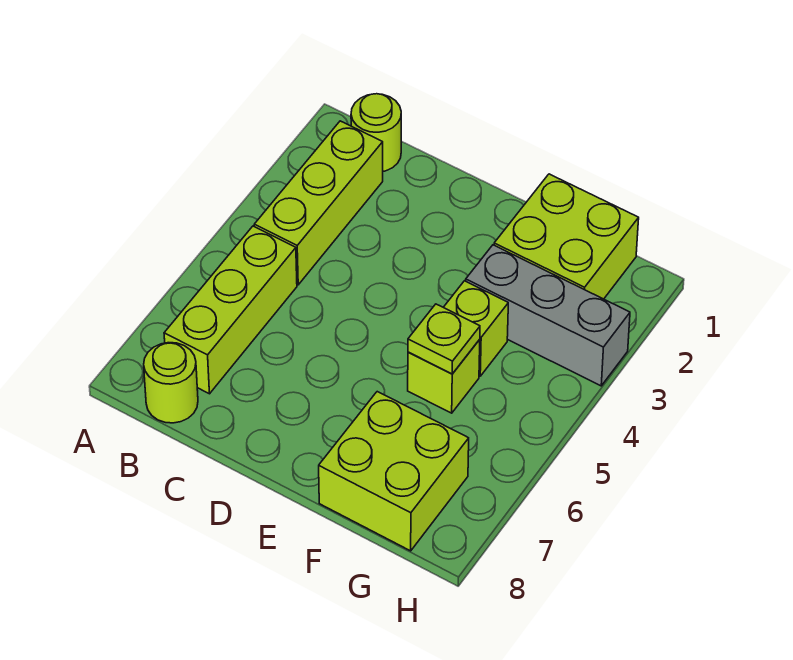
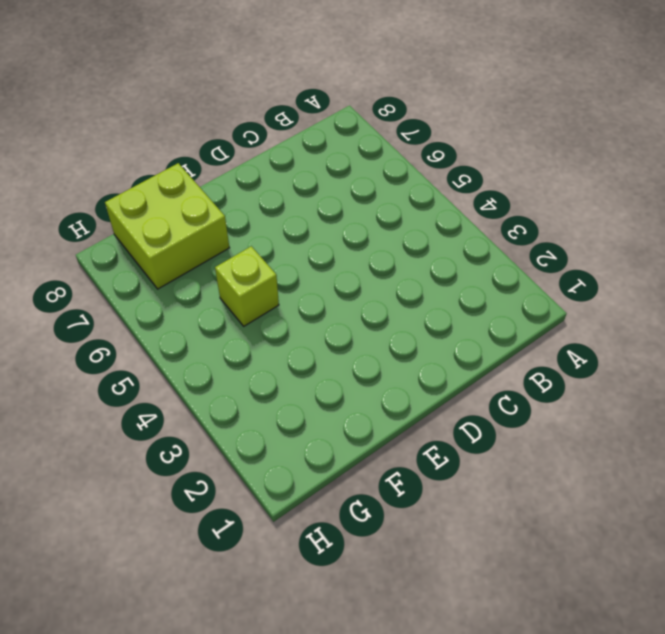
none -> lime round brick B1 level 1
none -> lime brick B2:B4 level 1

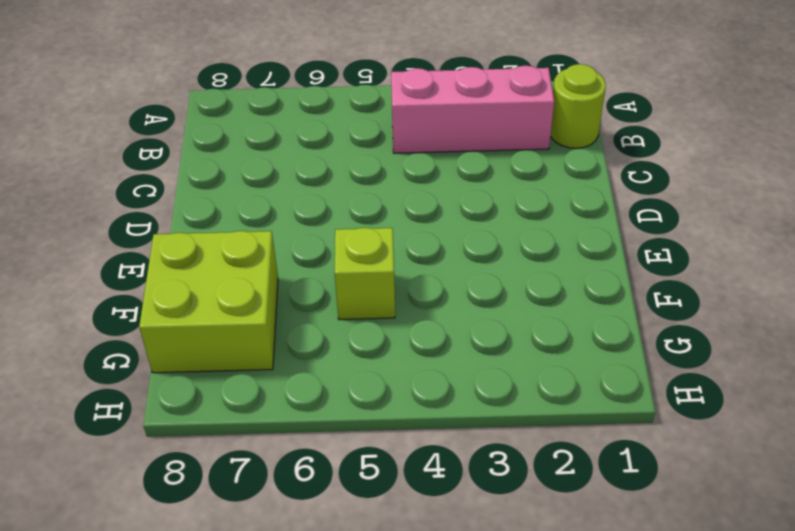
pink brick B2:B4 level 1 -> lime brick B2:B4 level 1
none -> lime brick B5:B7 level 1
none -> lime round brick B8 level 1

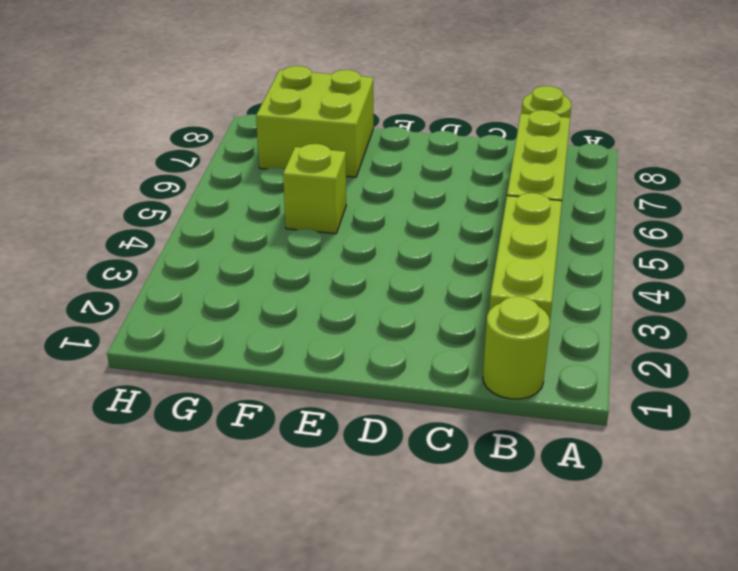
none -> lime brick F1:G2 level 1
none -> grey brick F3:H3 level 1

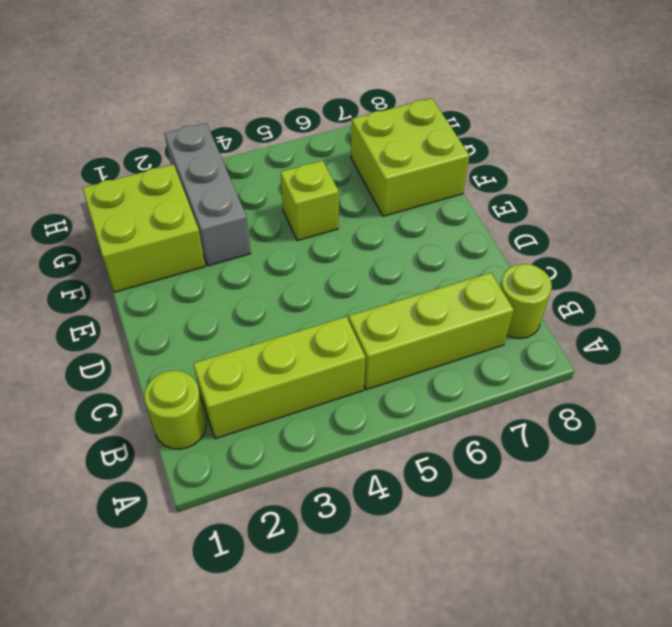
none -> lime brick F4 level 1
none -> lime plate F5 level 2

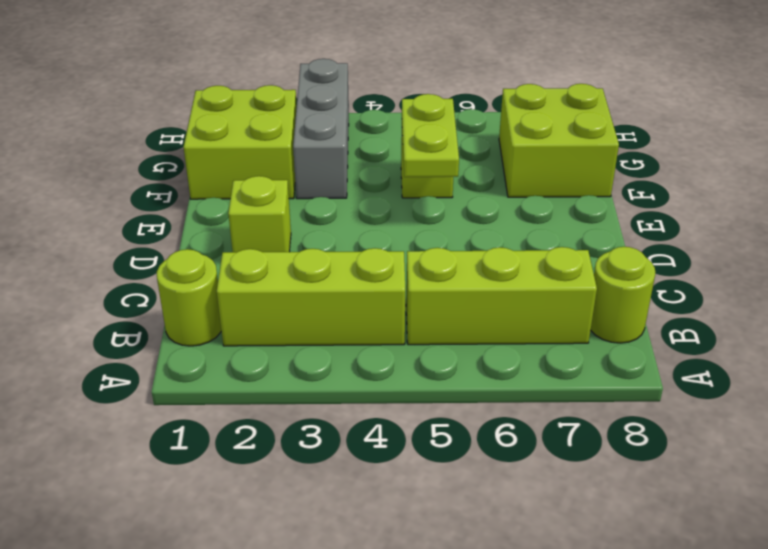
lime brick D2 level 1 -> lime brick F4 level 1
lime plate E5:F5 level 2 -> lime plate F5 level 2

